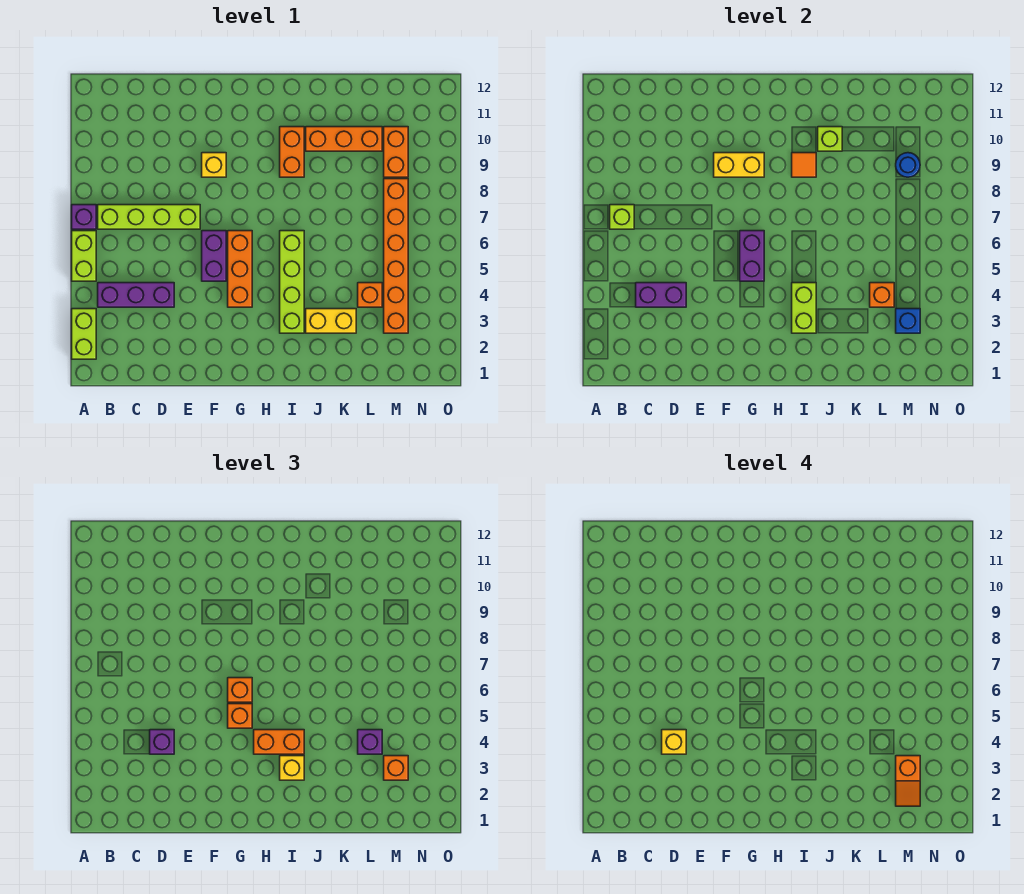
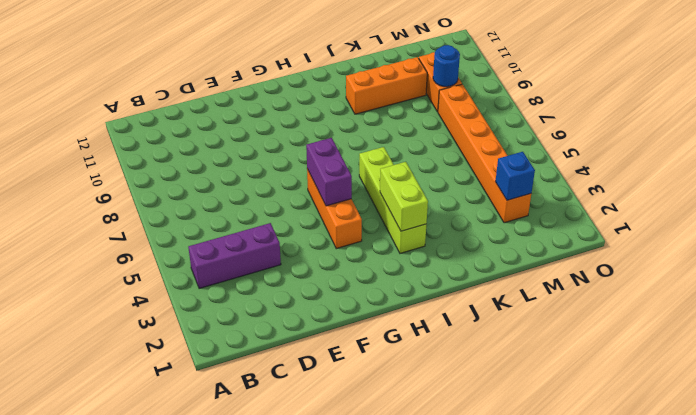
none -> lime brick A2:A3 level 1
none -> lime brick A5:A6 level 1
none -> purple brick A7 level 1
none -> lime brick B7:E7 level 1

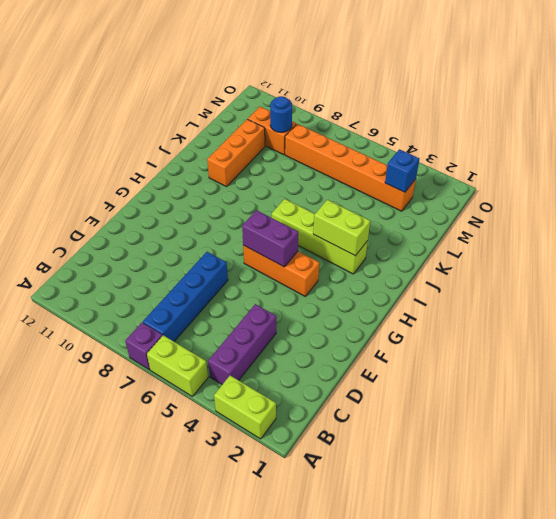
blue brick B7:E7 level 1 -> lime brick B7:E7 level 1
none -> purple brick F5:F6 level 1
none -> yellow brick F9 level 1
none -> orange brick I9:I10 level 1
none -> yellow brick J3:K3 level 1

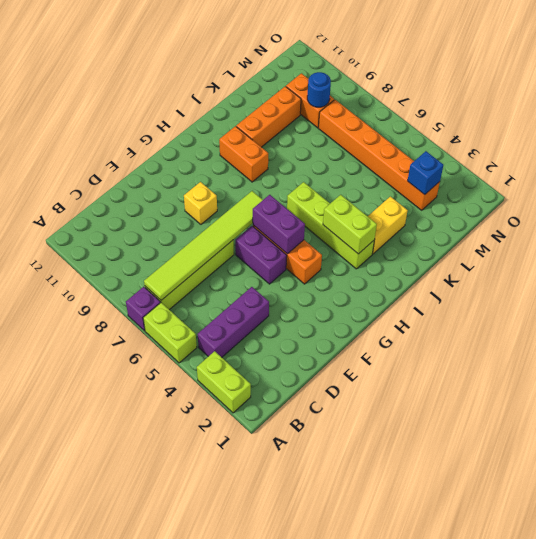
lime tile B7:G7 level 2 -> lime brick B7 level 2
none -> orange brick L4 level 1
none -> purple brick C4:D4 level 2
none -> yellow brick F9:G9 level 2
none -> orange tile I9 level 2

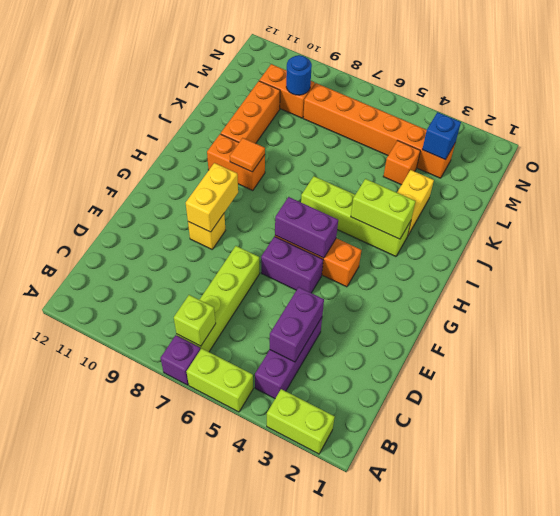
none -> lime brick J10 level 2
none -> orange brick L4 level 2
none -> purple brick D4 level 3
none -> orange brick G5 level 3

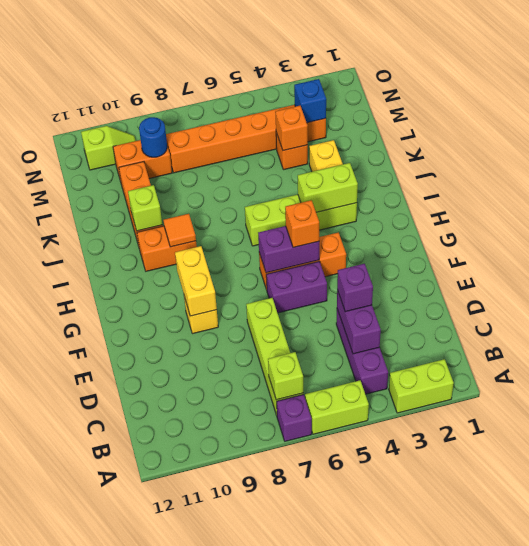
lime slope N10:N11 level 1 top 11 -> none
none -> orange brick G6 level 3
none -> orange brick H4:I4 level 3
none -> yellow brick I3 level 3
none -> purple brick L4 level 3

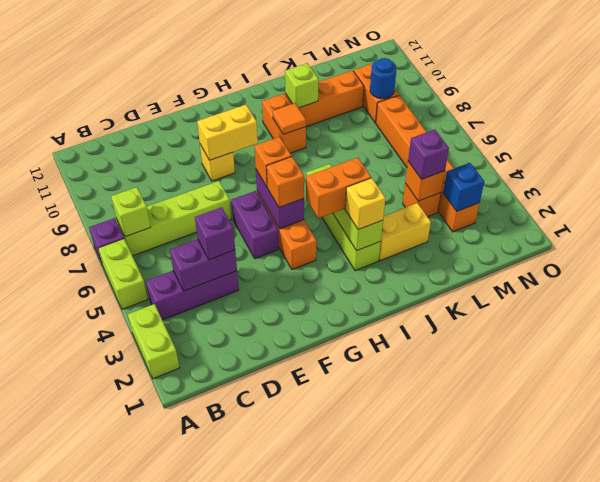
none -> orange brick M3 level 3
none -> yellow brick D4 level 4
none -> orange slope M2:M3 level 4 top 3

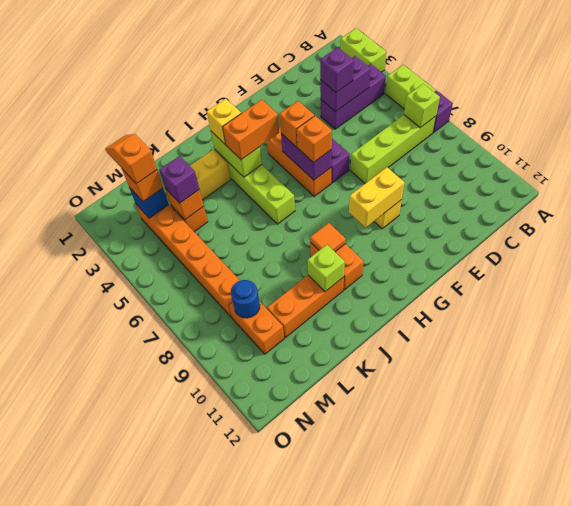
none -> yellow brick D4 level 4

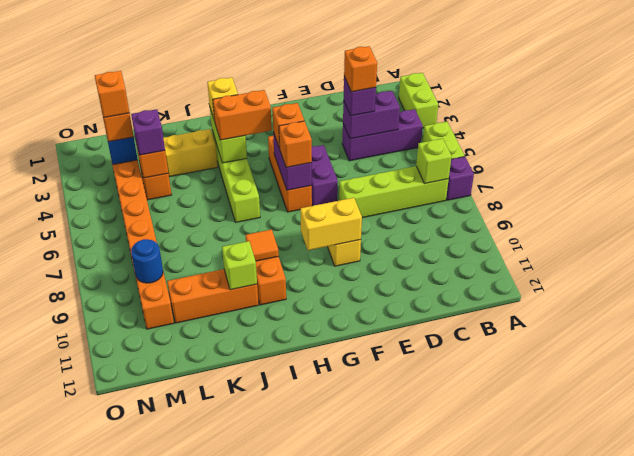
orange brick D4 level 4 -> yellow brick D4 level 4

